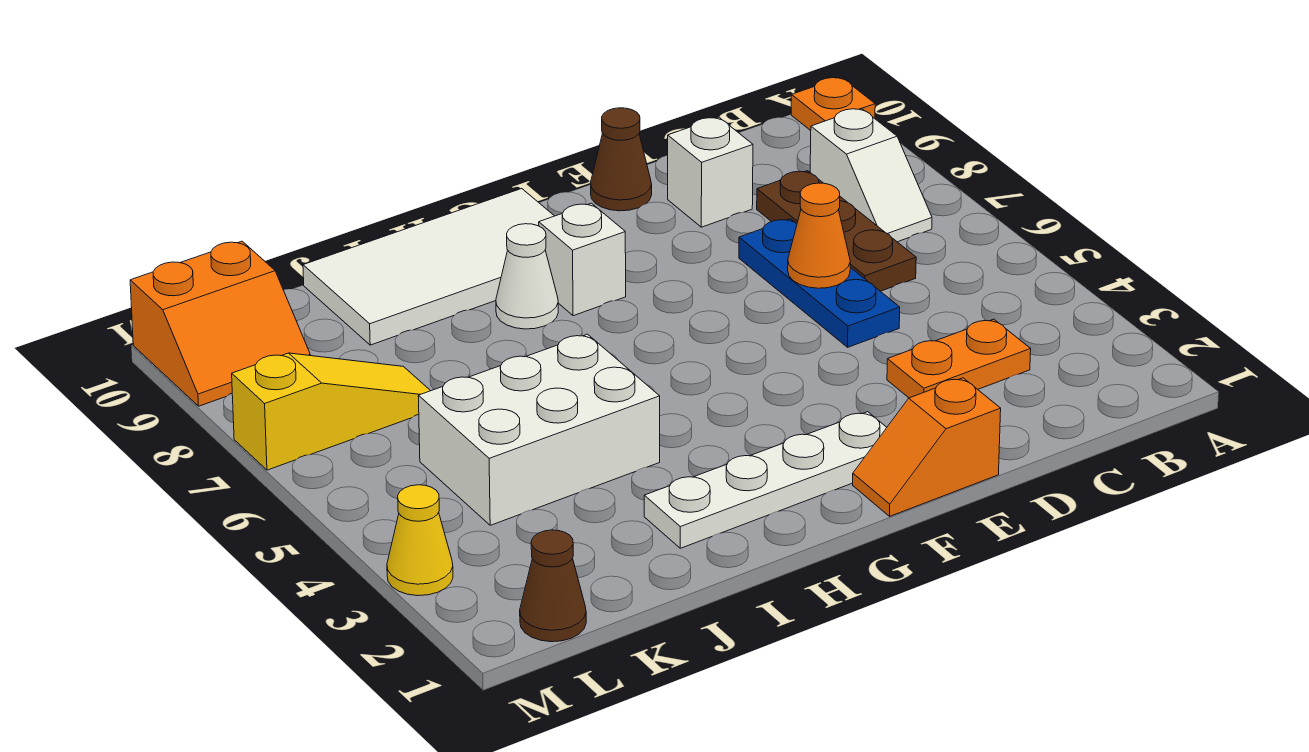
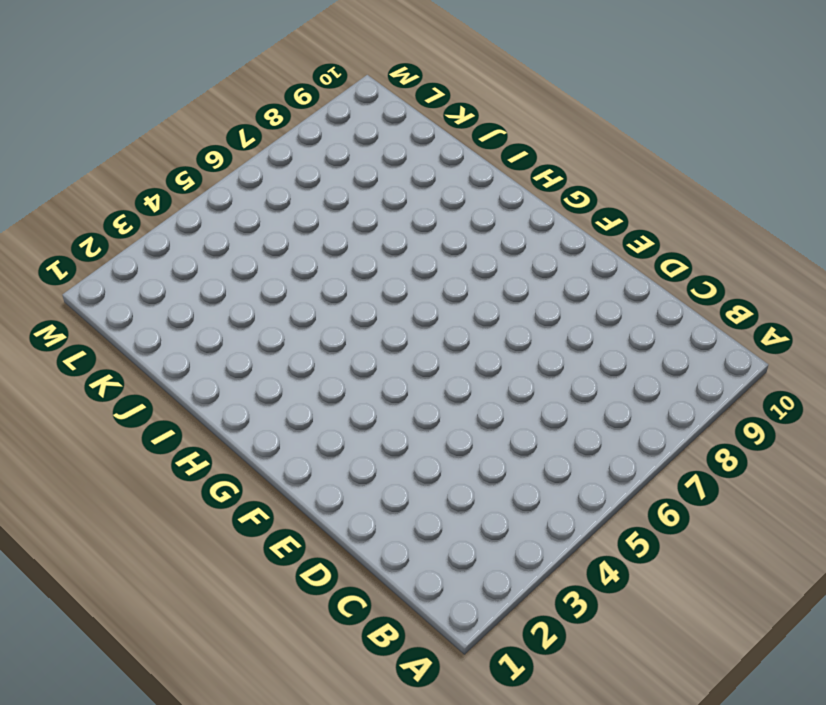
none -> orange plate A10 level 1
none -> white slope B7:B8 level 1 top 8
none -> orange plate C3:D3 level 1

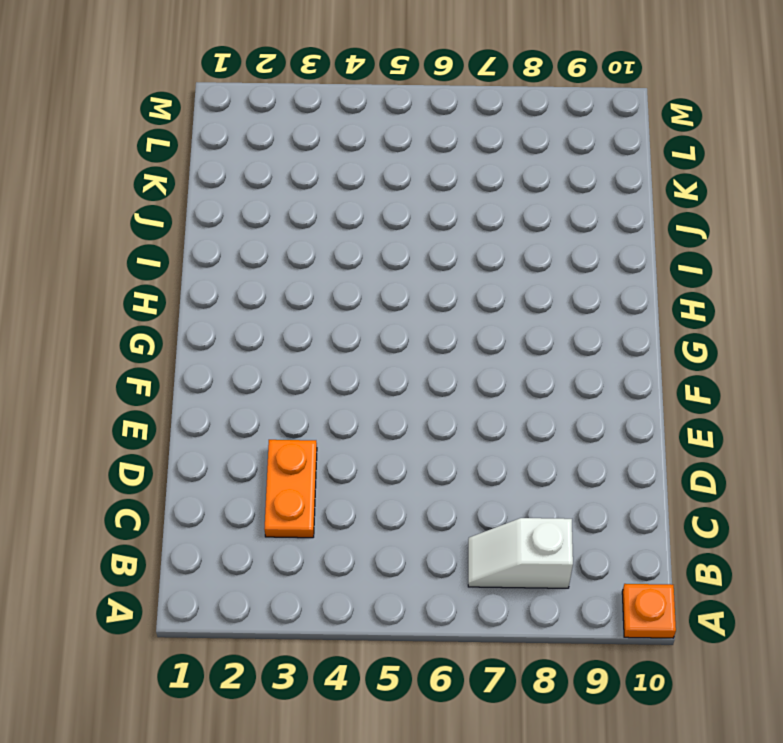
none -> brown plate C6:C8 level 1
none -> blue plate D5:D7 level 1
none -> white brick D9 level 1

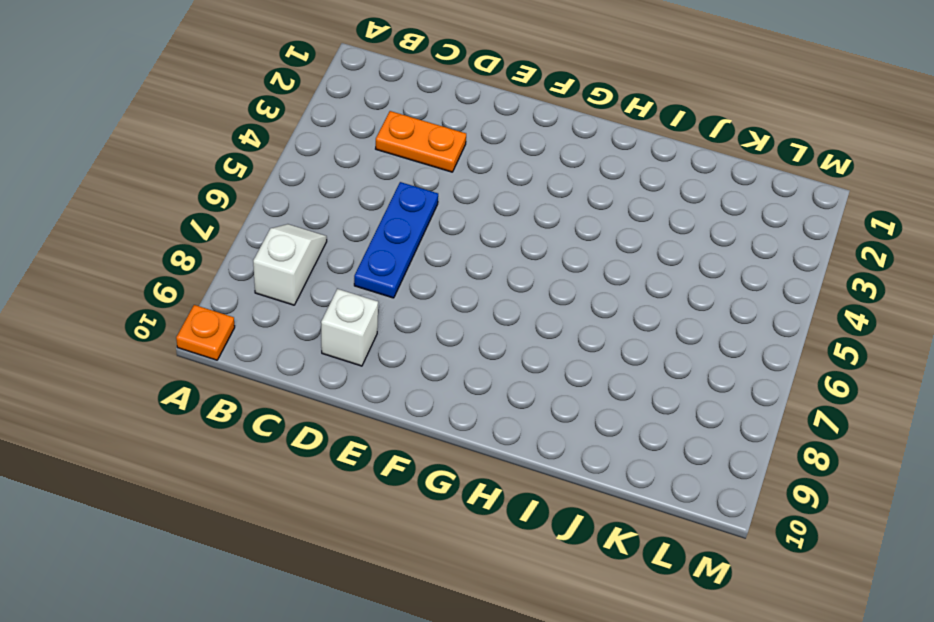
none -> brown plate C6:C8 level 1
none -> orange slope E1:F1 level 1 top E
none -> brown cone E10 level 1

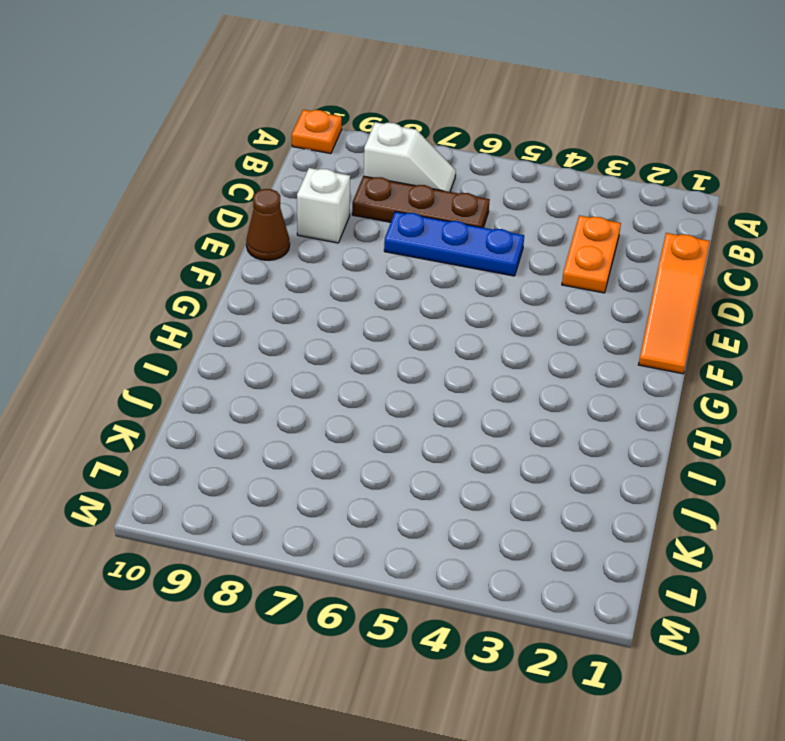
orange slope D1:F1 level 1 top D -> orange slope E1:F1 level 1 top E
none -> white plate F2:I2 level 1
none -> white brick G8 level 1
none -> white tile G9:J10 level 1

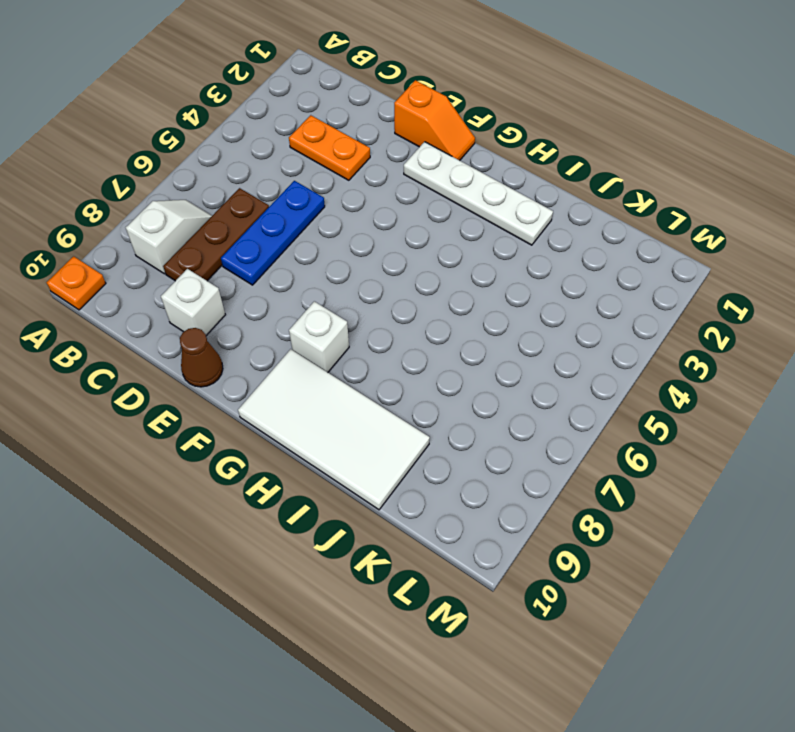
none -> white cone H8 level 1
none -> white brick I4:K5 level 1
none -> yellow slope K7:M7 level 1 top M

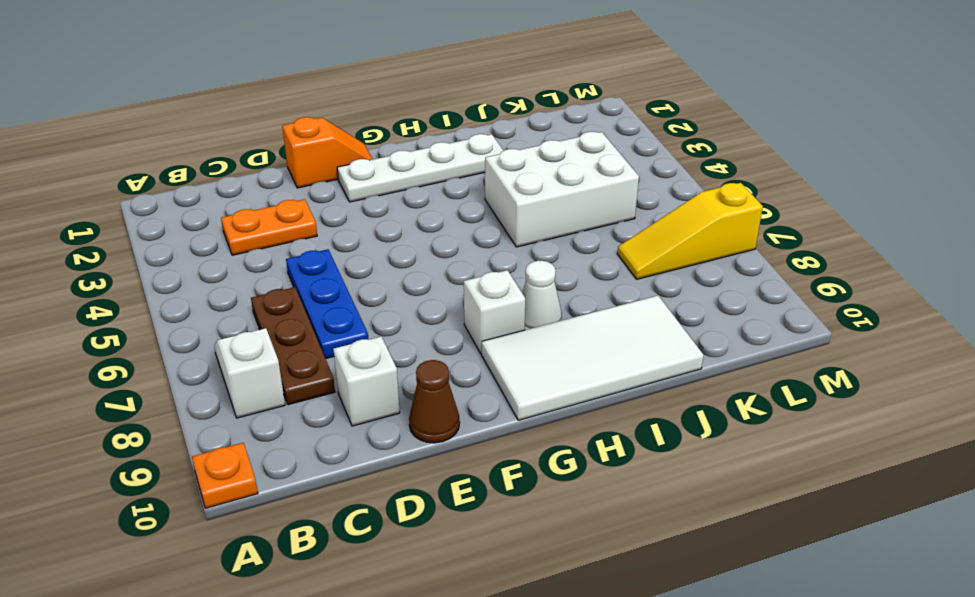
none -> brown cone L1 level 1
none -> orange slope L9:M10 level 1 top 10
none -> yellow cone M3 level 1

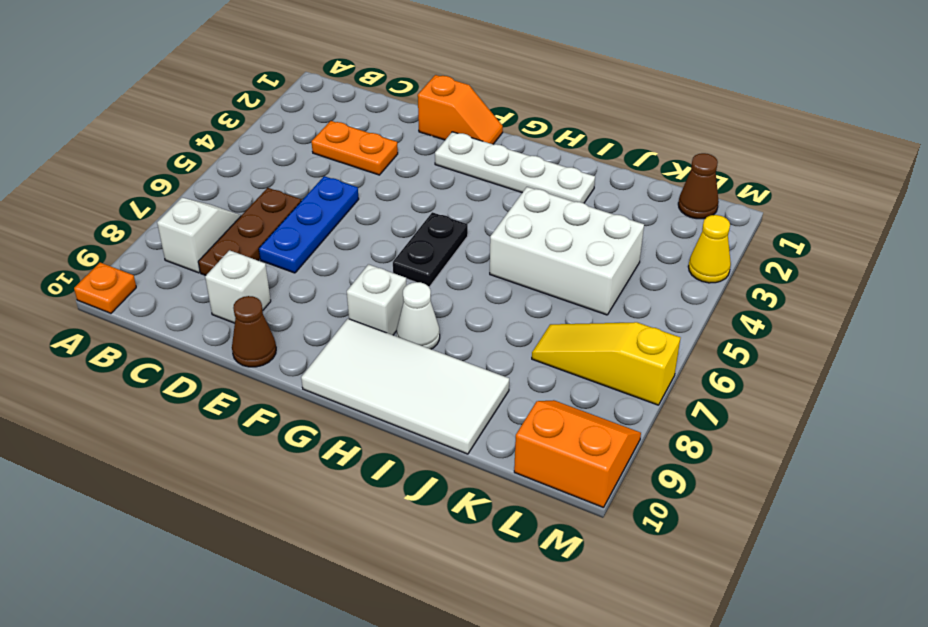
black plate G5:G6 level 1 -> none
none -> orange cone D6 level 2

